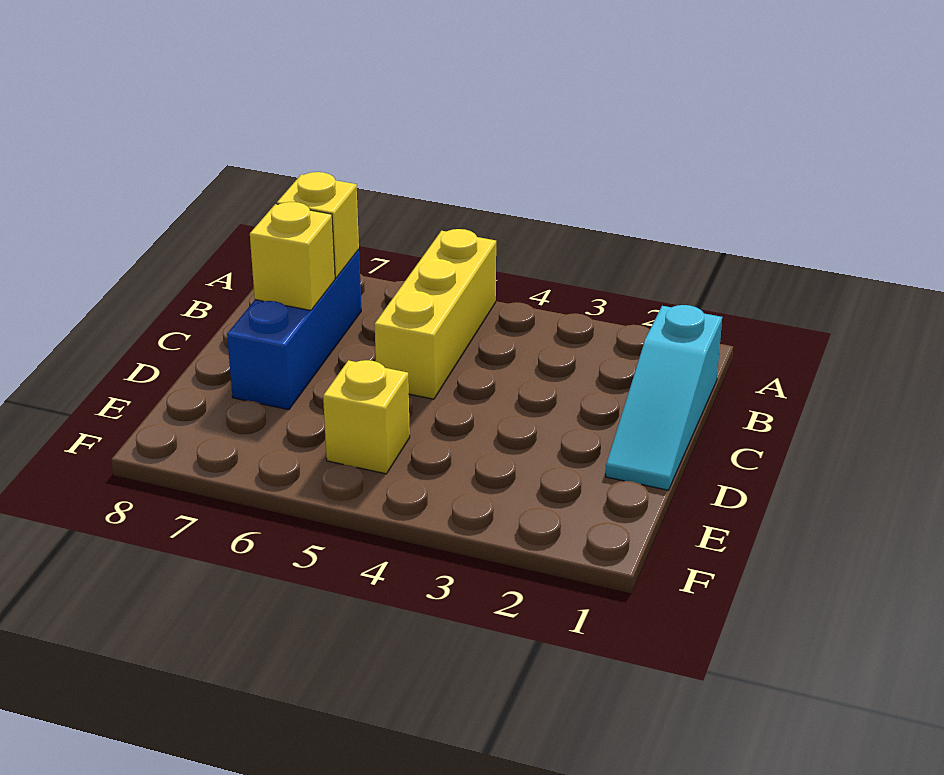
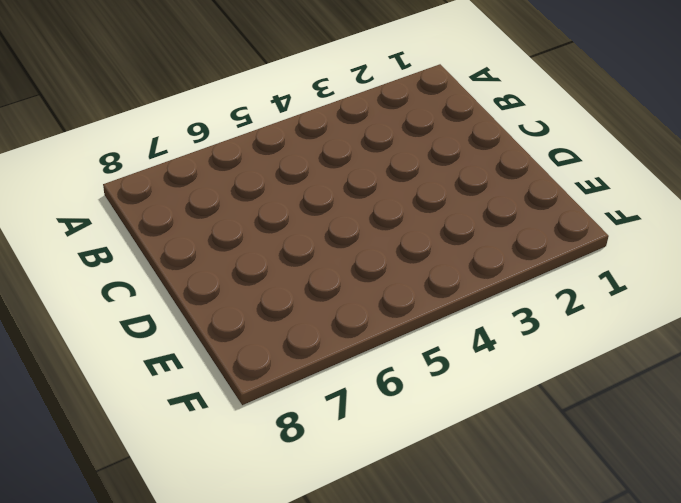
none -> yellow brick A5:C5 level 1
none -> cyan slope B1:D1 level 1 top B

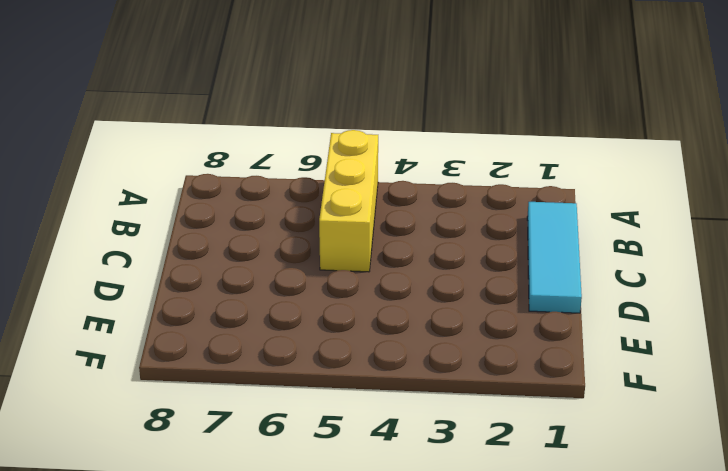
cyan tile B1:D1 level 1 -> cyan slope B1:D1 level 1 top B
none -> blue brick B7:D7 level 1
none -> yellow brick E5 level 1

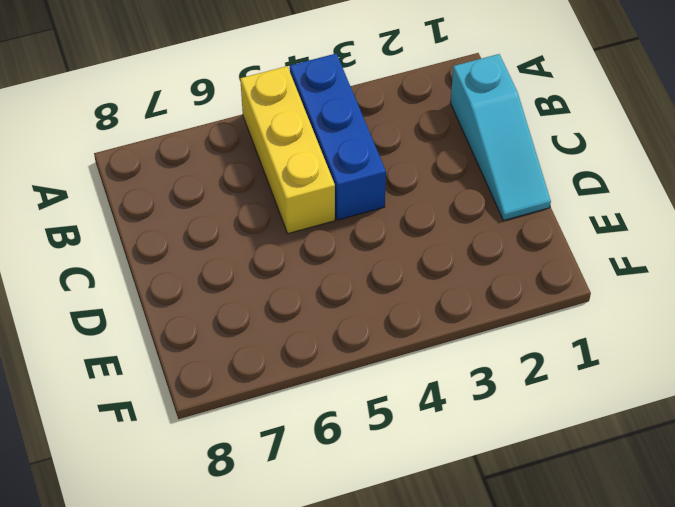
blue brick A4:C4 level 1 -> blue brick B7:D7 level 1
none -> yellow brick E5 level 1
none -> yellow brick B7 level 2

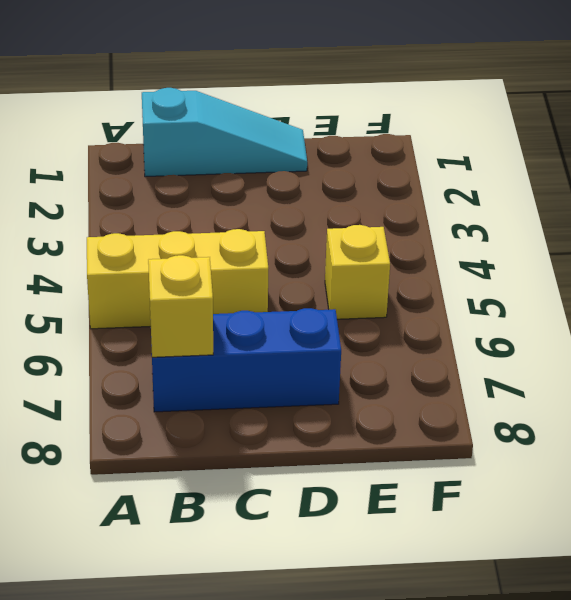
none -> yellow brick C7 level 2

